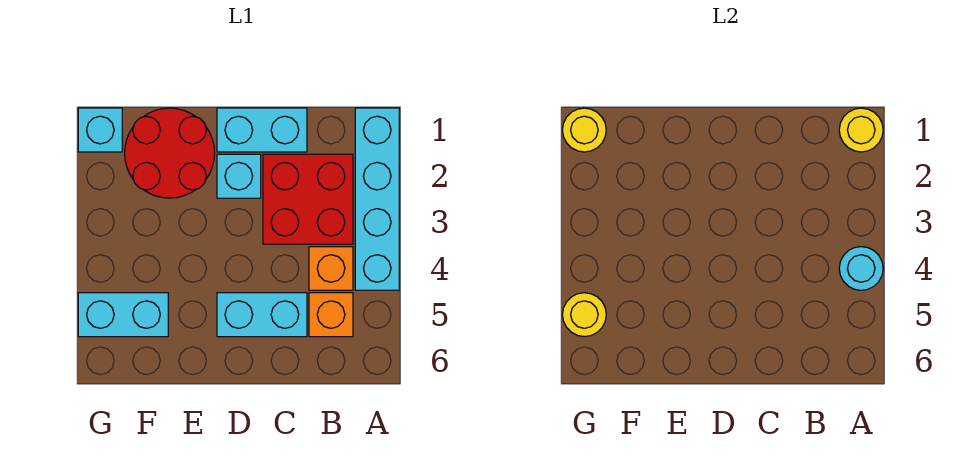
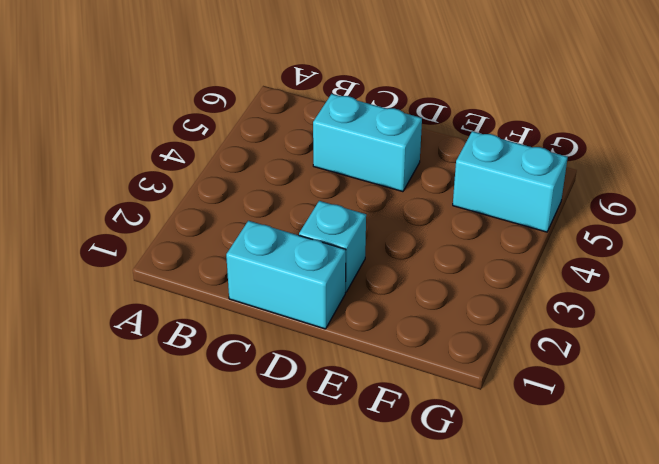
none -> cyan brick A1:A4 level 1
none -> red brick B2:C3 level 1
none -> orange brick B4 level 1

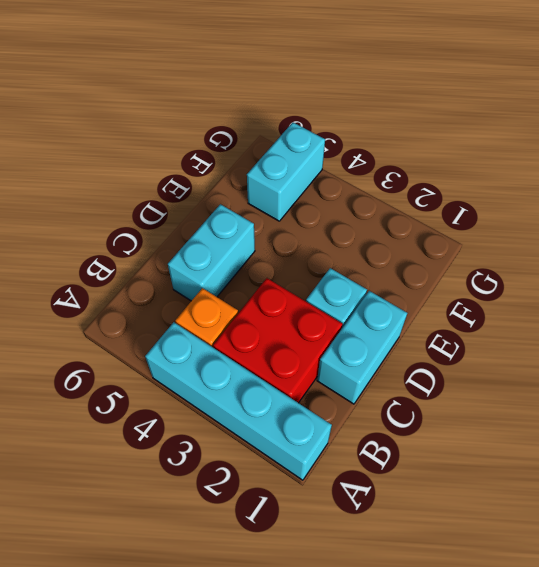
none -> orange brick B5 level 1
none -> red round brick E1:F2 level 1
none -> cyan brick G1 level 1

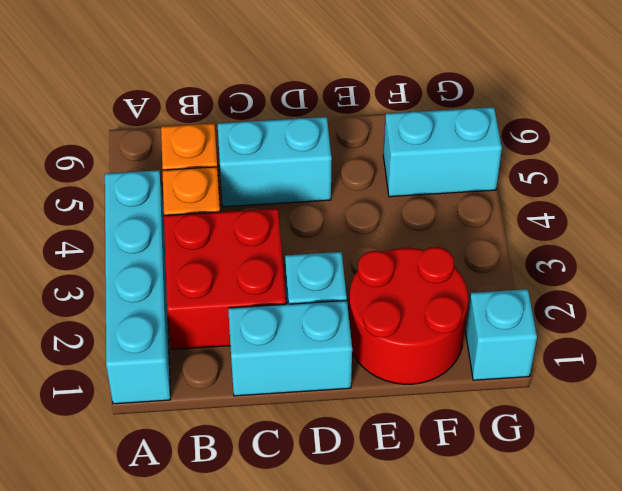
none -> yellow round brick A1 level 2
none -> cyan round brick A4 level 2
none -> yellow round brick G1 level 2

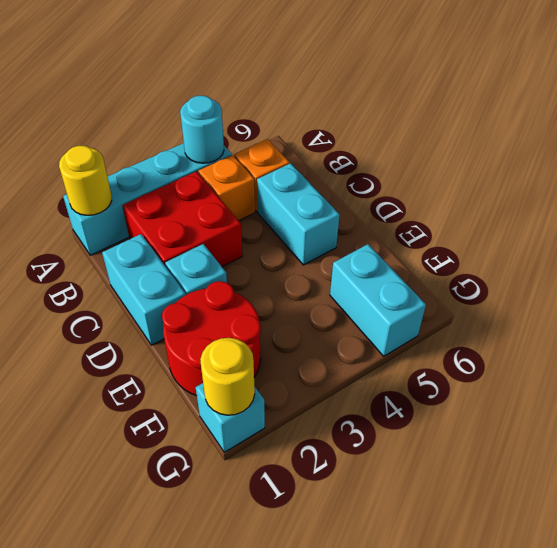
none -> yellow round brick G5 level 2

